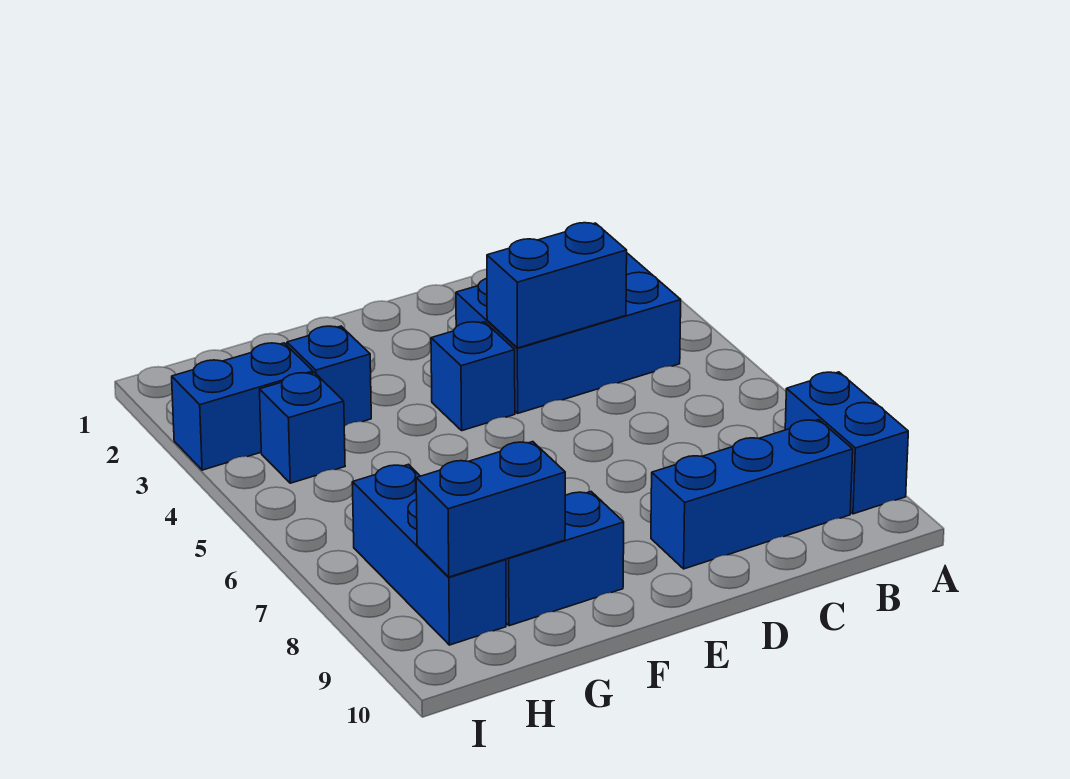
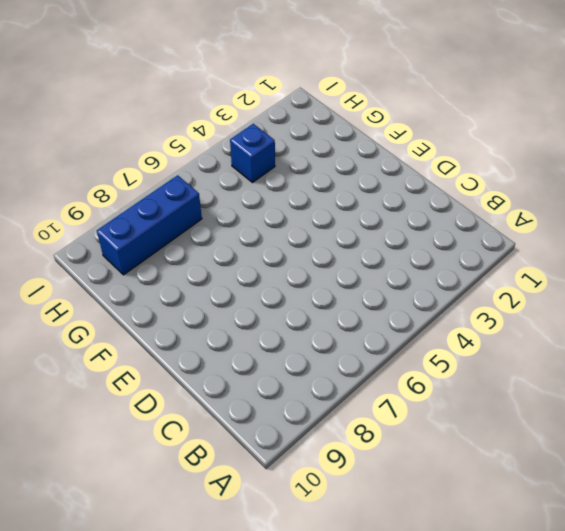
none -> blue brick A8:A9 level 1
none -> blue brick B3:D4 level 1

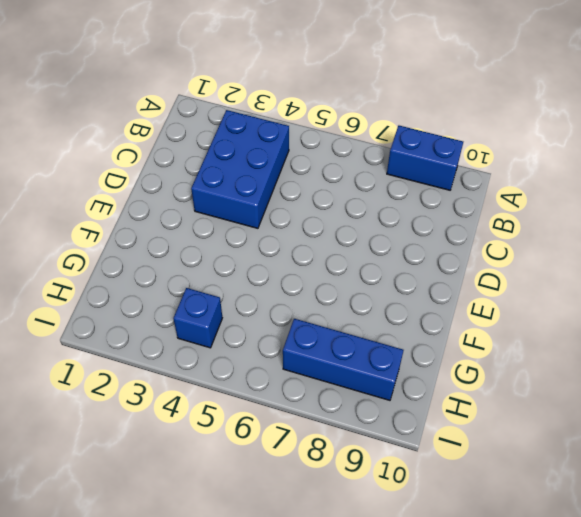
none -> blue brick B9:D9 level 1
none -> blue brick E4 level 1

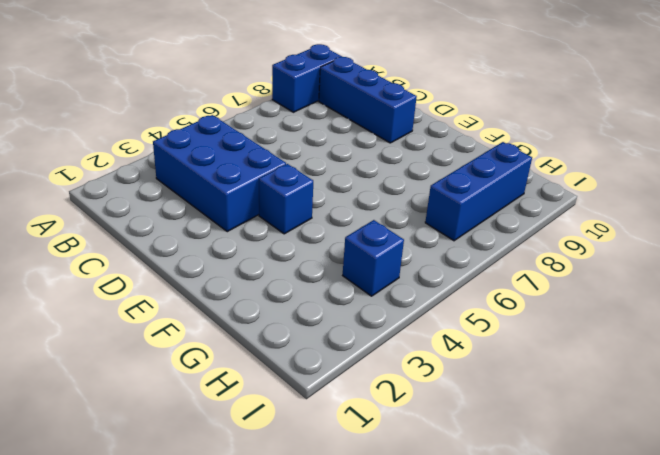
none -> blue brick F9:G9 level 1
none -> blue brick G3 level 1

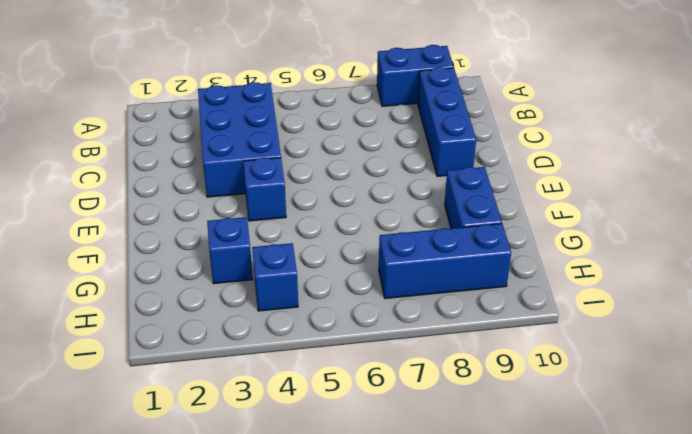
none -> blue brick H3:I3 level 1
none -> blue brick C4:D4 level 2

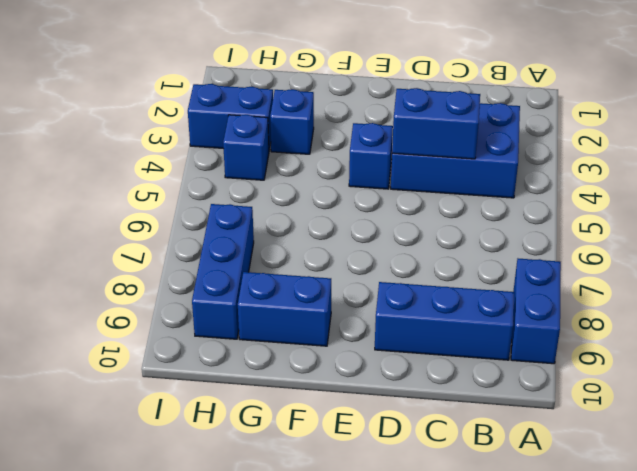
none -> blue brick G9:H9 level 2

